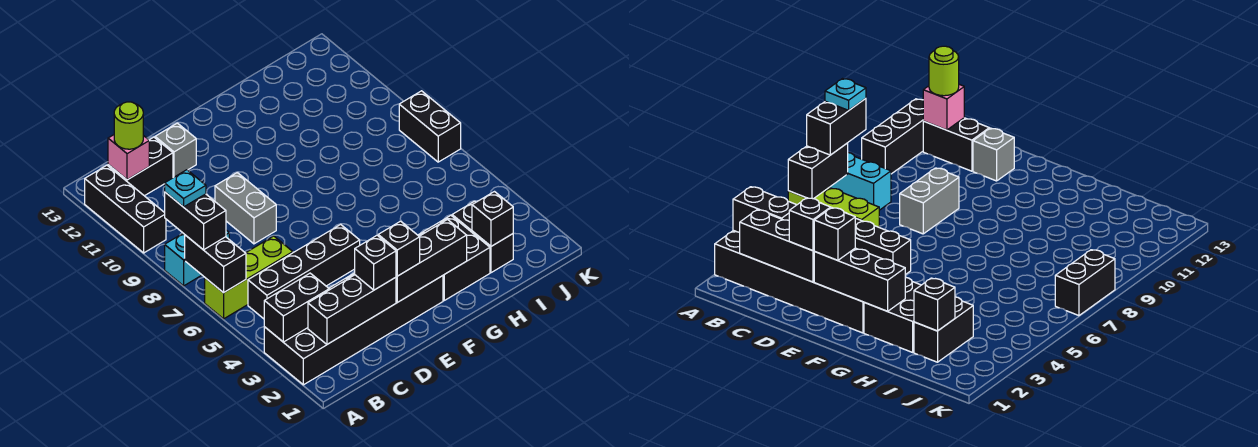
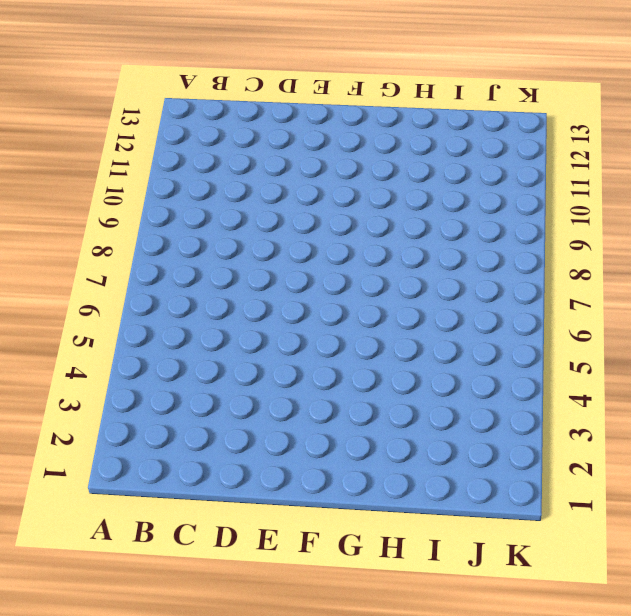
none -> black brick A2:F3 level 1
none -> lime brick A6:C6 level 1
none -> cyan brick A8:B8 level 1

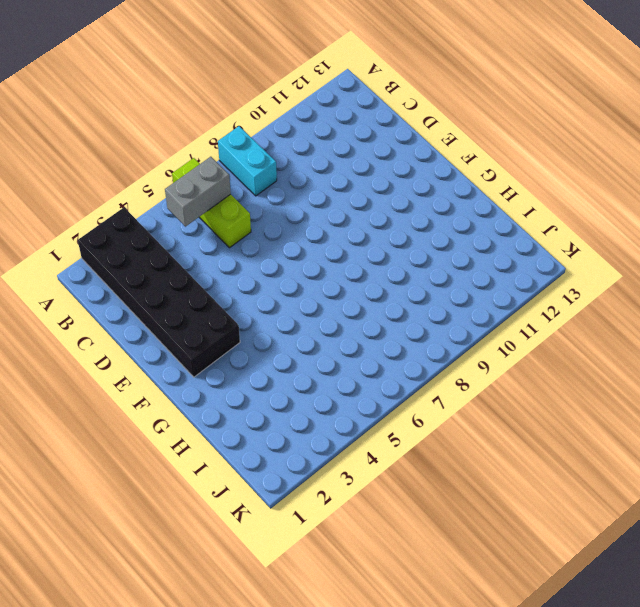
grey brick B5:B6 level 2 -> grey brick D8:D9 level 1
none -> black brick A10:A12 level 1
none -> black brick B5:E5 level 1
none -> black brick B12:C12 level 1

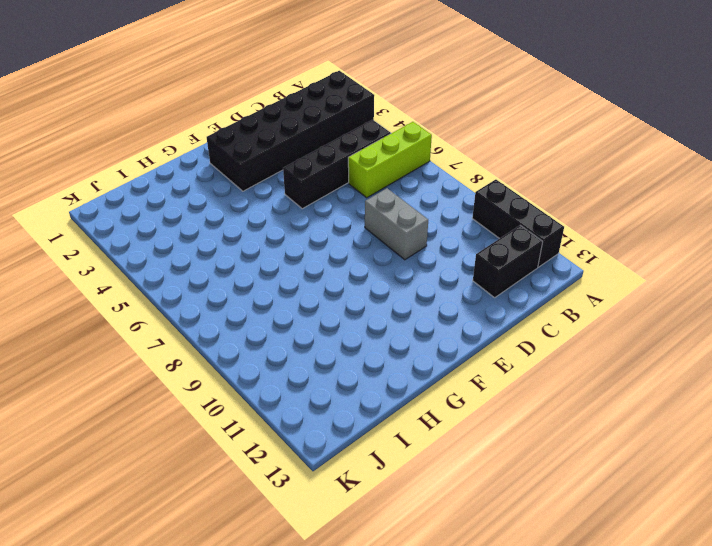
none -> cyan brick A8:B8 level 1
none -> grey brick D12 level 1
none -> black brick G2:H3 level 1

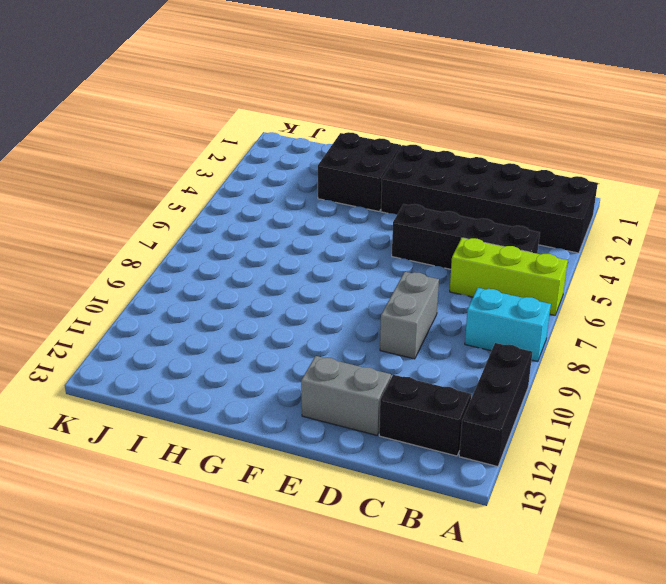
grey brick D12:E12 level 1 -> grey brick D12 level 1
none -> black brick I2:I3 level 1
none -> black brick K7:K8 level 1
none -> black brick A3:B3 level 2

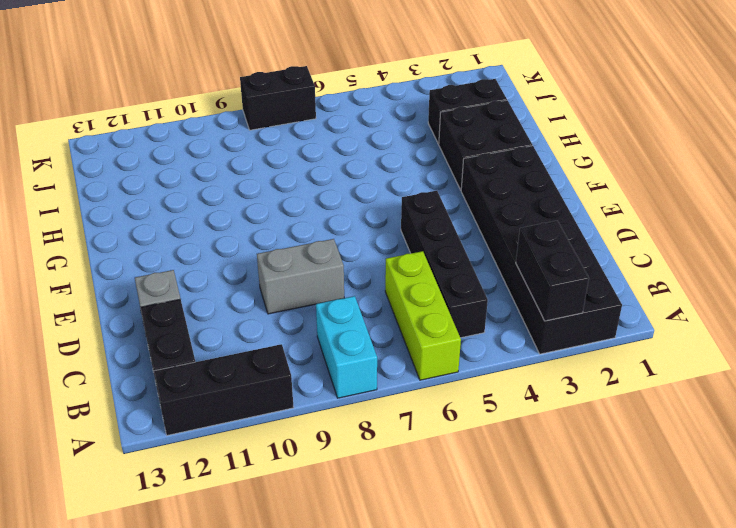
none -> black brick A6:A7 level 2
none -> black brick B2:D2 level 2
none -> pink brick B12 level 2

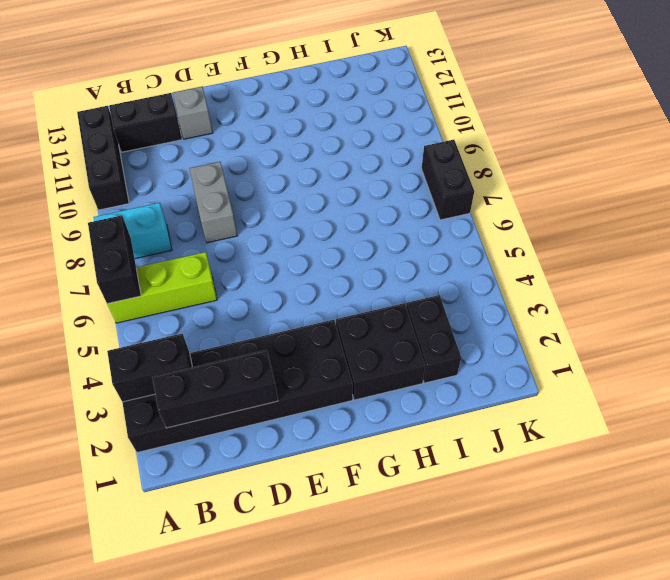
none -> black brick B5:E5 level 1
none -> pink brick B12 level 2
none -> black brick E2:G2 level 2

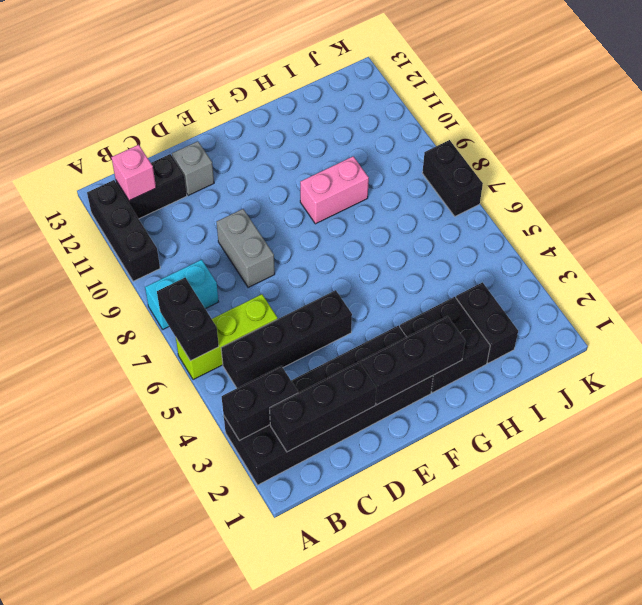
pink brick G9:H9 level 1 -> none
none -> black brick I2 level 2
none -> black brick A7:A8 level 3
none -> lime round brick B12 level 3

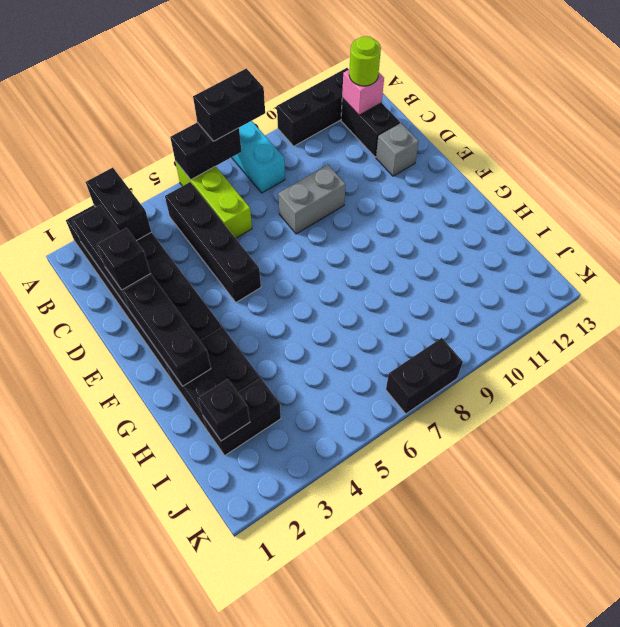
none -> black brick E2 level 3
none -> cyan plate A8 level 4

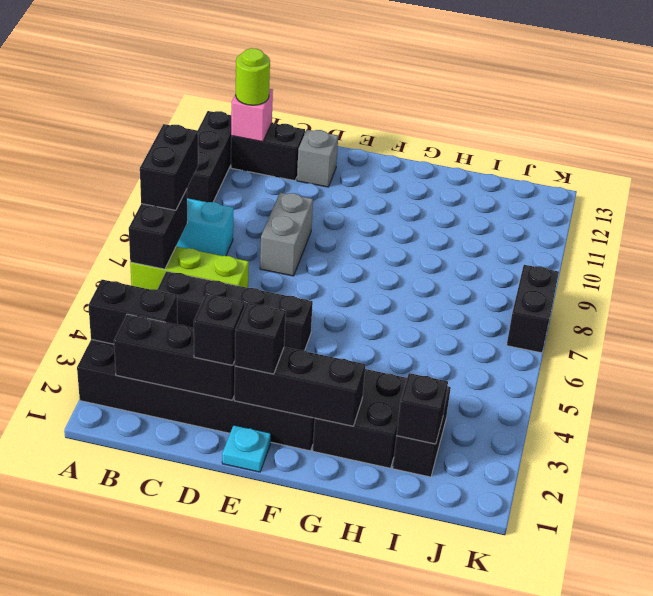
cyan plate E1 level 1 -> cyan plate A8 level 4

